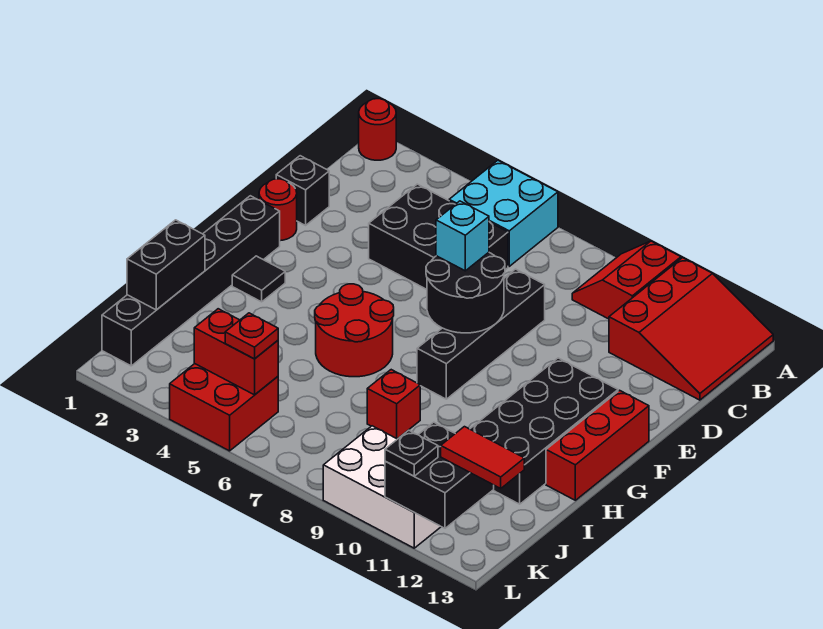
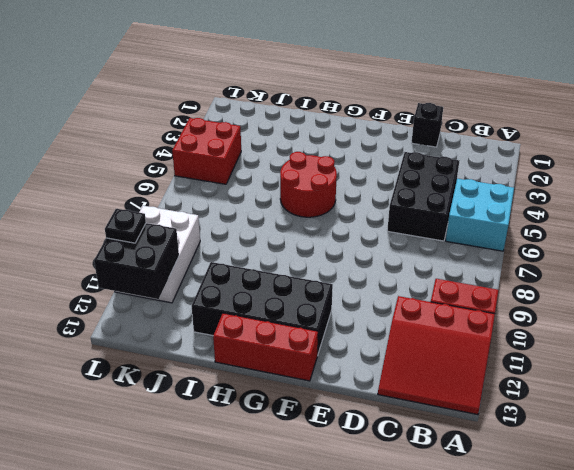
none -> red round brick A1 level 1
none -> black brick D8:G8 level 1
none -> red round brick E1 level 1

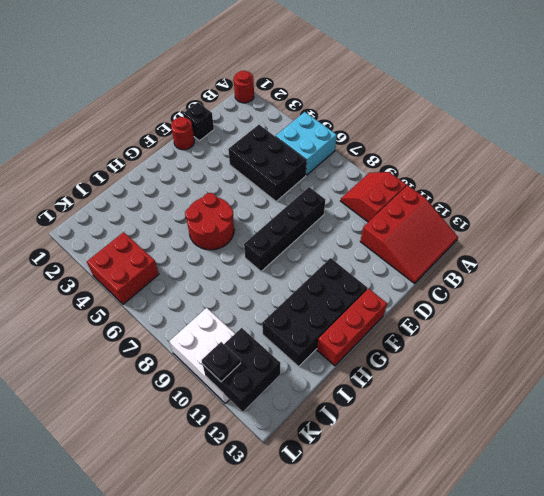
none -> black brick F1:K1 level 1
none -> black tile G2 level 1
none -> red brick I8 level 1

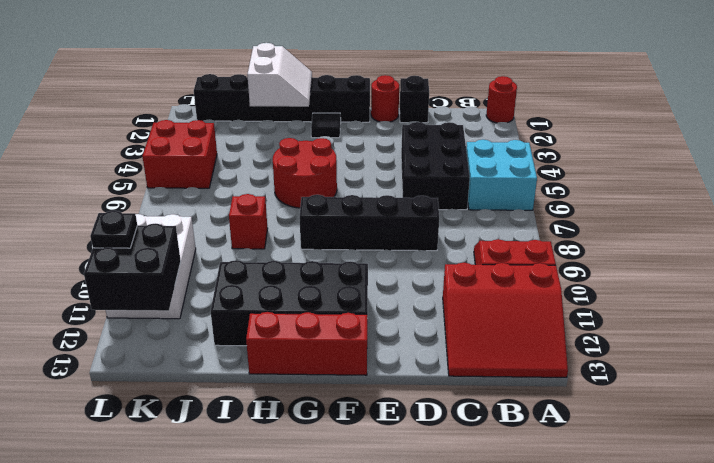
white slope H1:I2 level 2 top I -> black brick I1:J1 level 2
none -> black round brick E7:F8 level 2
none -> red brick K4:K5 level 2
none -> cyan brick E7 level 3

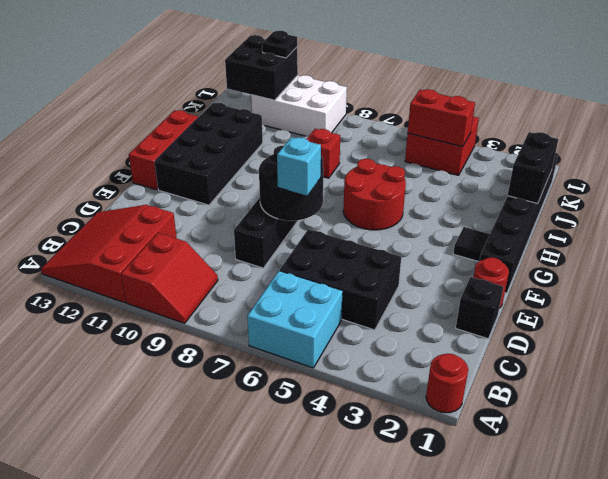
none -> red plate K5 level 3
none -> red tile K12:K13 level 3

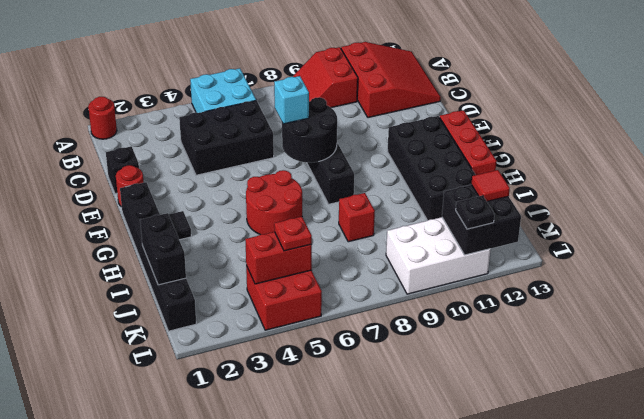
red tile K12 level 3 -> red tile K12:K13 level 3

